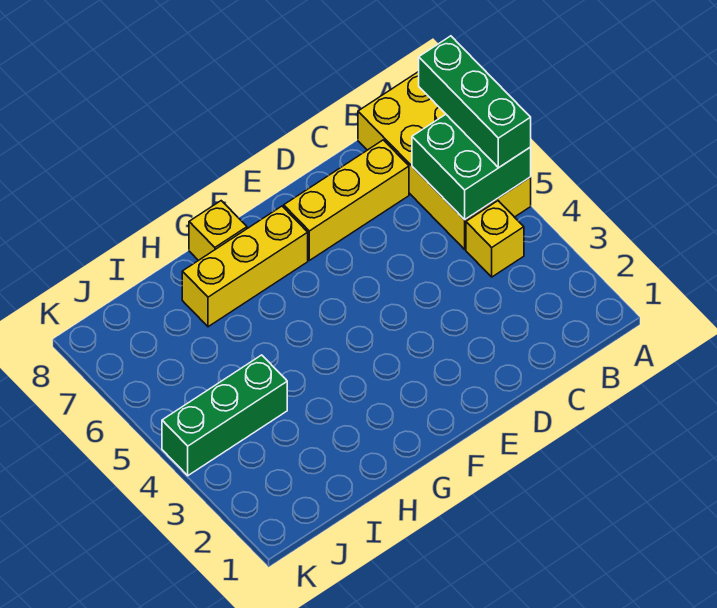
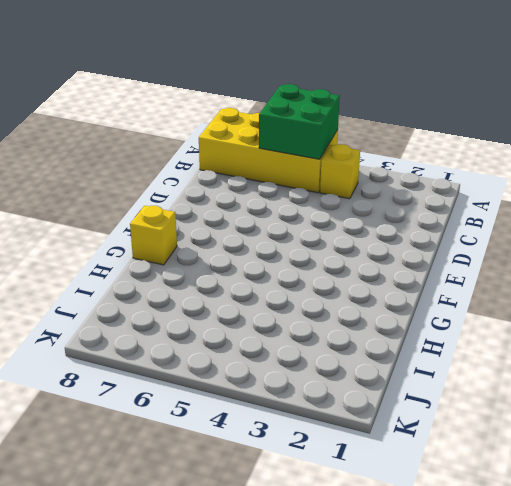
none -> yellow brick C7:E7 level 1
none -> yellow brick F7:H7 level 1

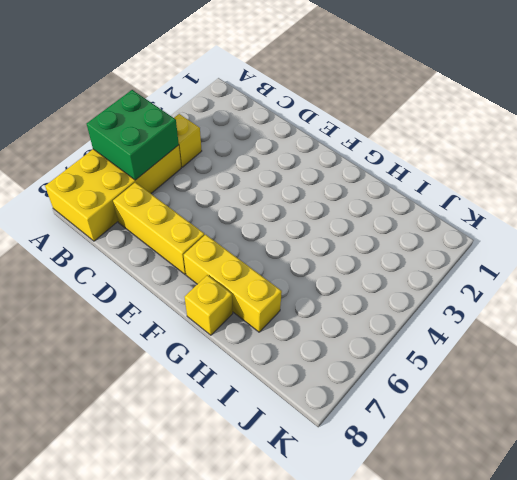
none -> green brick I4:K4 level 1
none -> green brick A5:A7 level 3

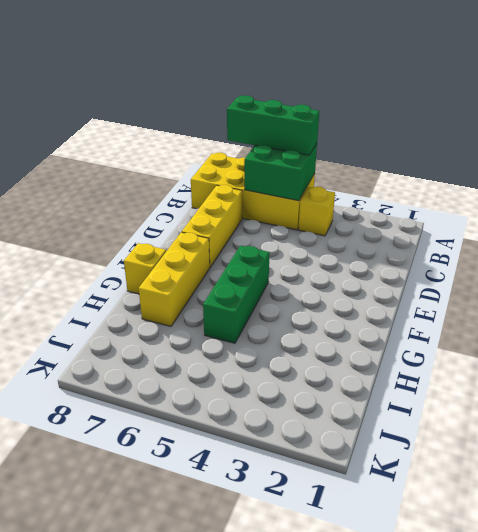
green brick F5:H5 level 1 -> green brick I4:K4 level 1

